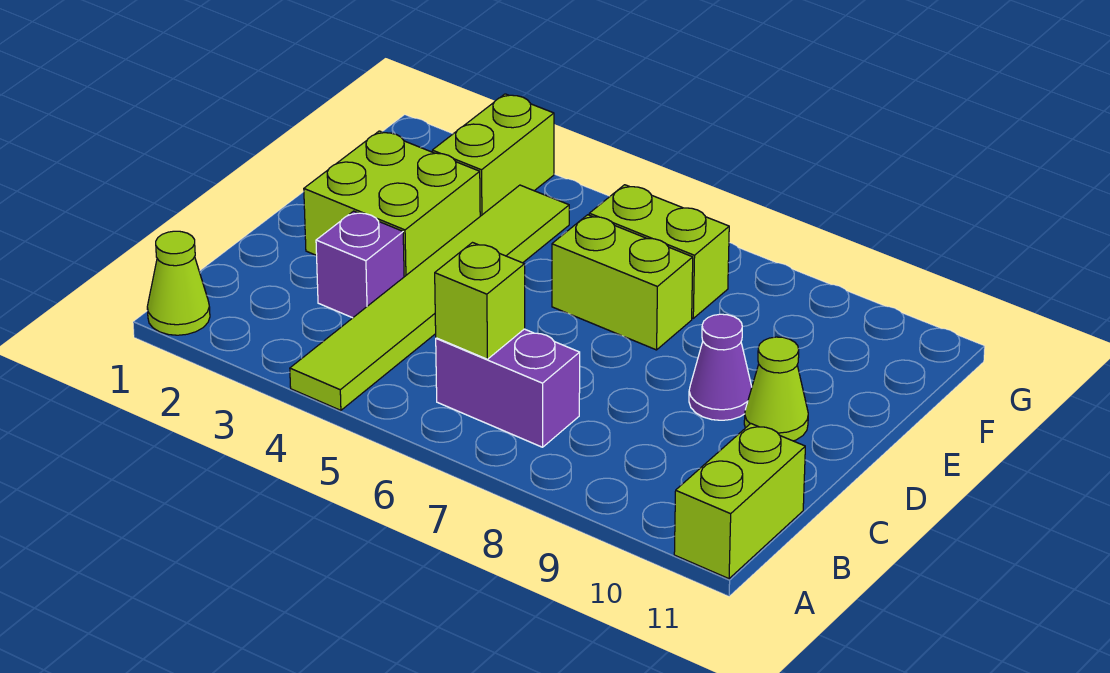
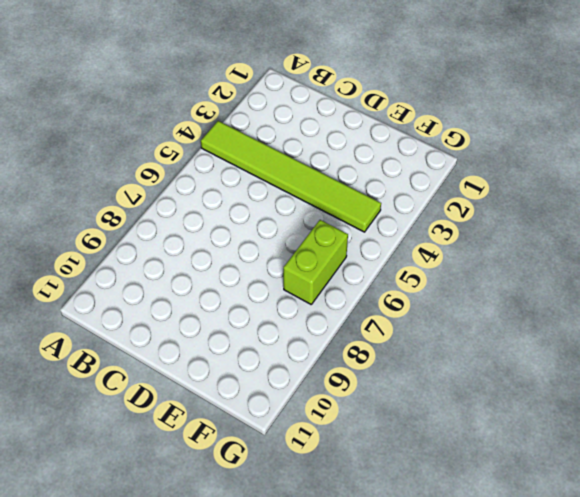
none -> lime cone A1 level 1
none -> lime brick A11:B11 level 1
none -> purple brick B6:B7 level 1

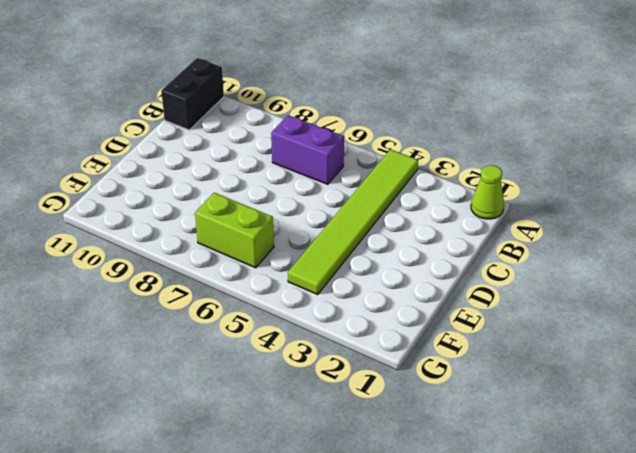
black brick A11:B11 level 1 -> lime brick A11:B11 level 1
none -> purple brick C3 level 1
none -> lime brick D2:E3 level 1
none -> purple cone D9 level 1

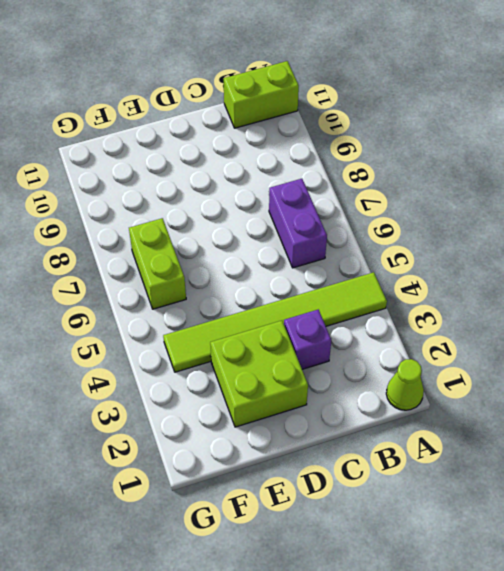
none -> purple cone D9 level 1
none -> lime cone D10 level 1
none -> lime brick E6:E7 level 1

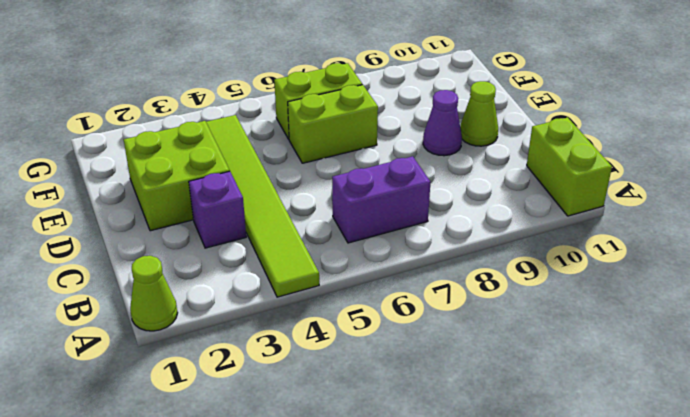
none -> lime brick F3:G3 level 1
none -> lime brick B6 level 2

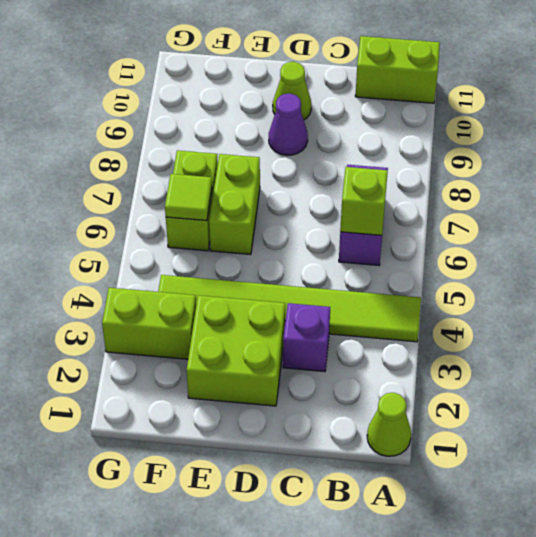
lime tile F6 level 2 -> none

